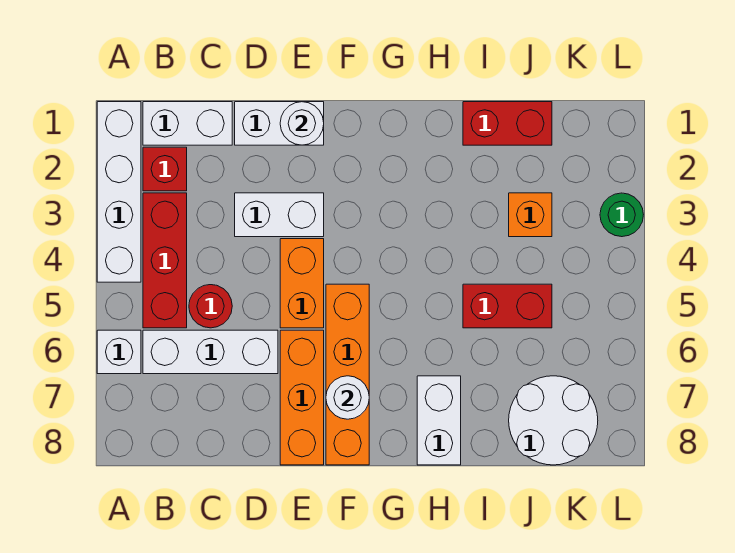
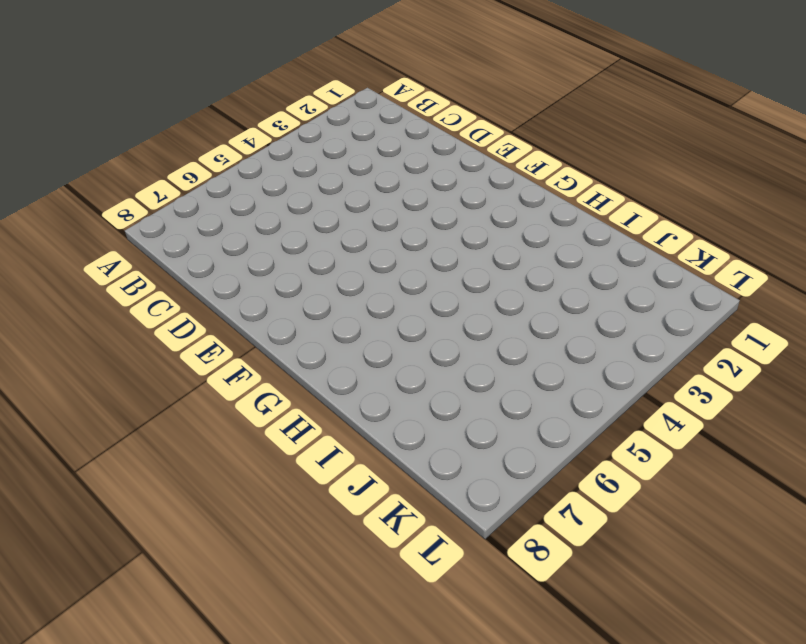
none -> white brick A1:A4 level 1
none -> white brick A6 level 1
none -> white brick B1:C1 level 1

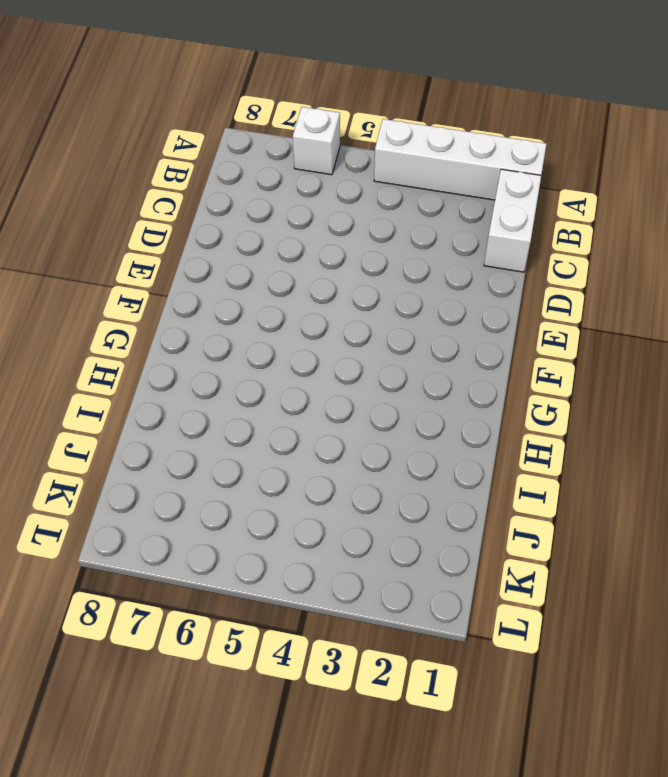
none -> red brick B2 level 1
none -> red brick B3:B5 level 1
none -> white brick B6:D6 level 1

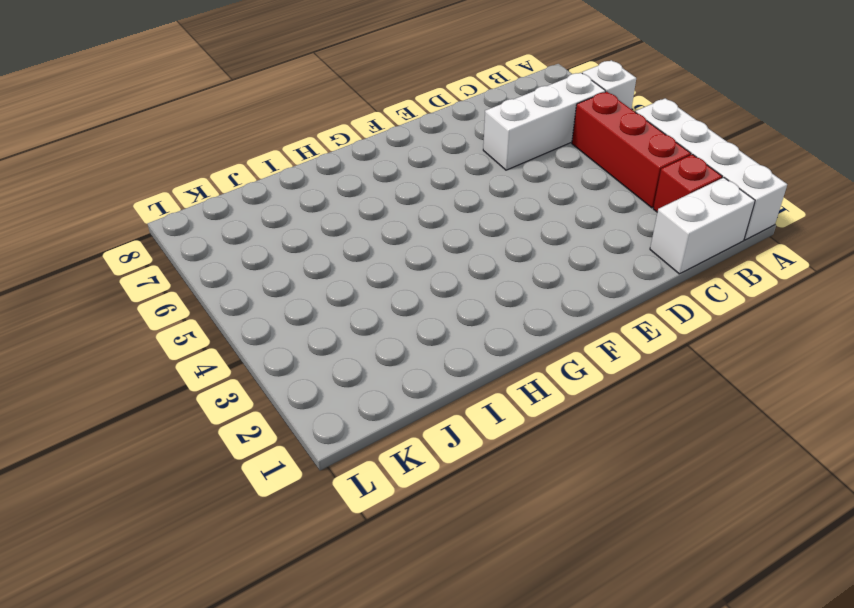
none -> red round brick C5 level 1
none -> white brick D1:E1 level 1
none -> white brick D3:E3 level 1

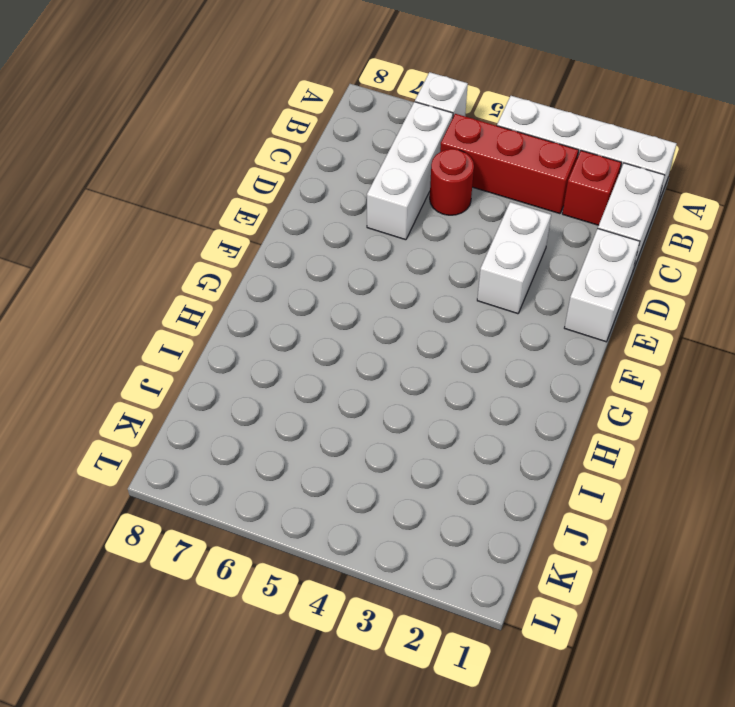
none -> orange brick E4:E5 level 1
none -> orange brick E6:E8 level 1
none -> orange brick F5:F8 level 1

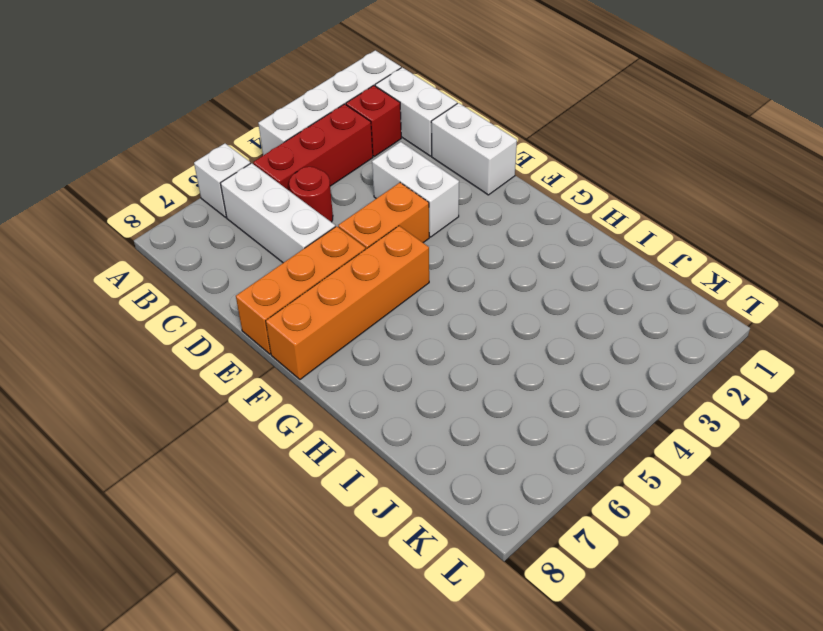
none -> white brick H7:H8 level 1
none -> red brick I1:J1 level 1
none -> red brick I5:J5 level 1

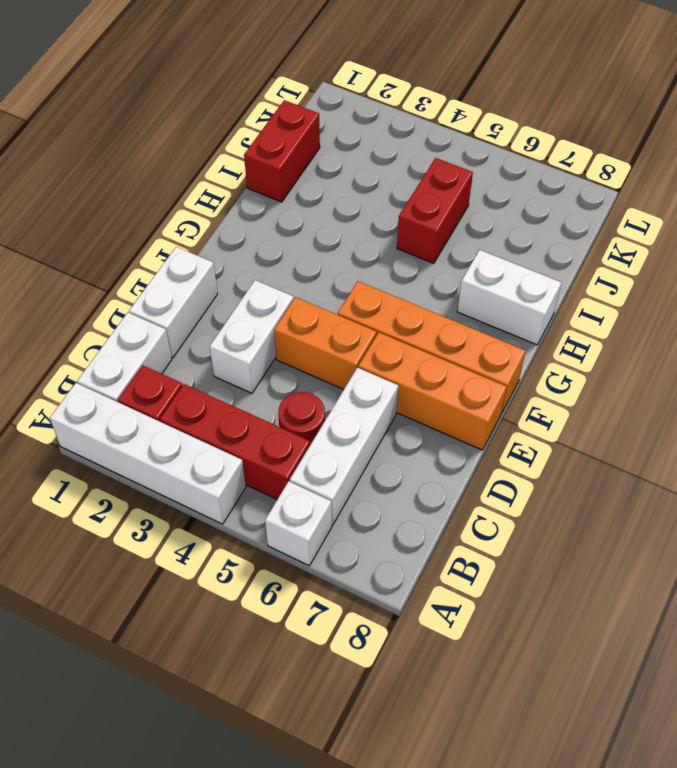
none -> orange brick J3 level 1
none -> white round brick J7:K8 level 1
none -> green round brick L3 level 1

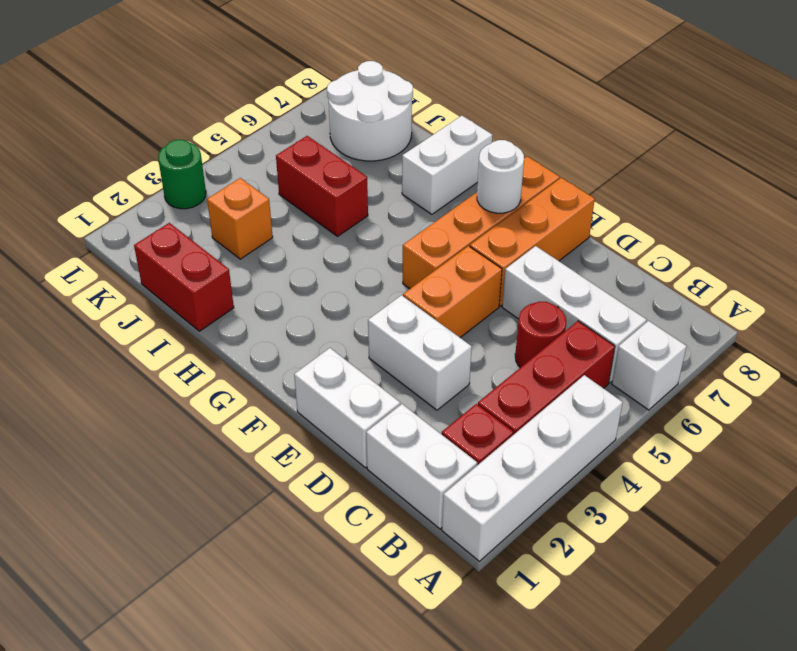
none -> white round brick E1 level 2

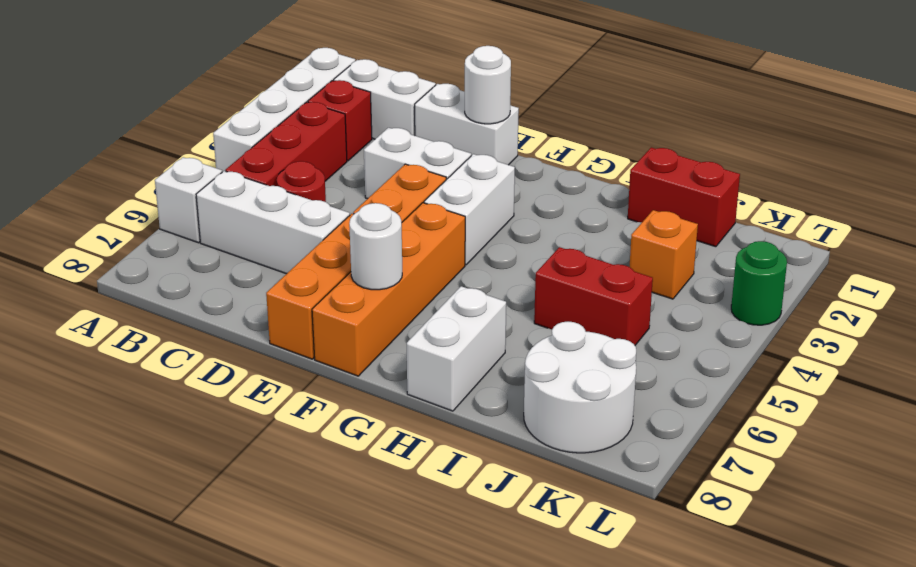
white brick F3:F4 level 1 -> none

